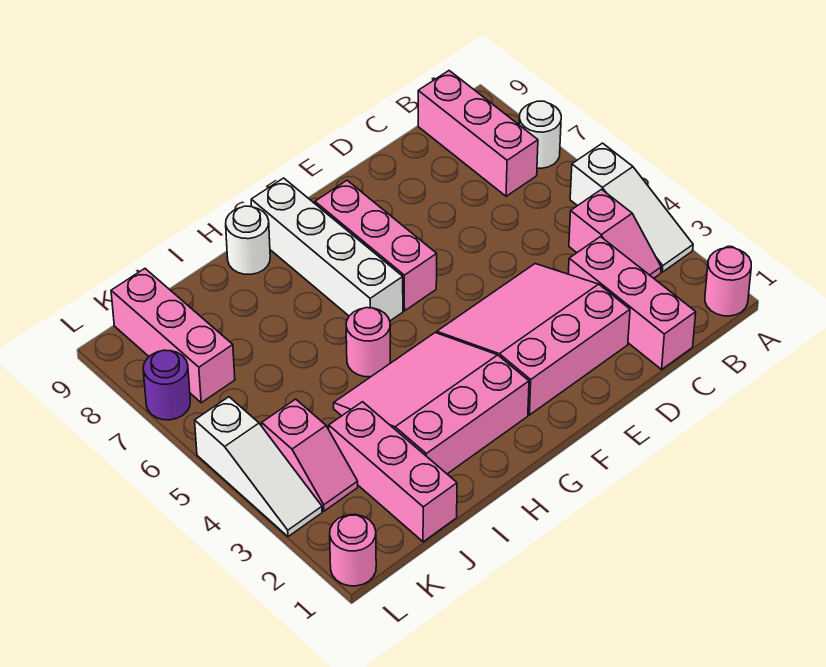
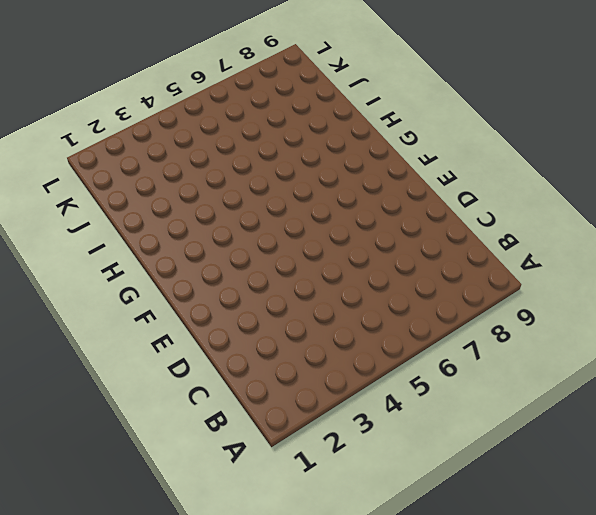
none -> pink round brick A1 level 1
none -> white slope A3:A5 level 1 top 5
none -> white round brick A7 level 1

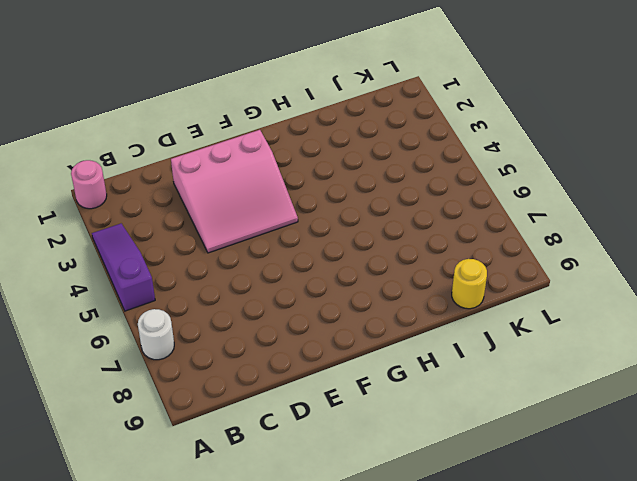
purple slope A3:A5 level 1 top 5 -> white slope A3:A5 level 1 top 5
yellow round brick J9 level 1 -> none
none -> pink slope B3:B4 level 1 top 4
none -> pink brick B7:B9 level 1
none -> pink brick C1:C3 level 1

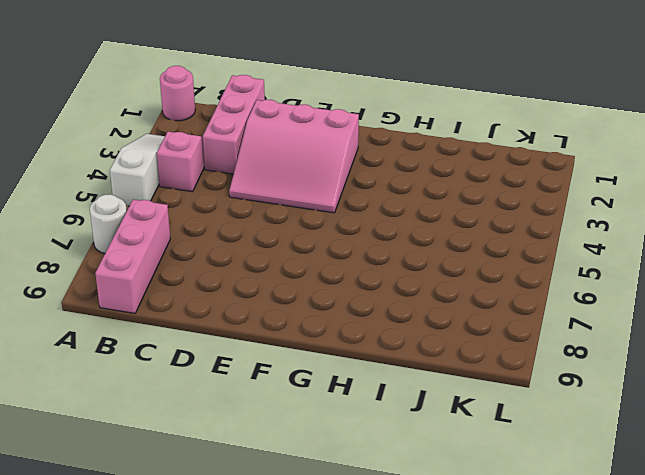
none -> pink brick F6:F8 level 1
none -> pink slope G2:I4 level 1 top 2
none -> white brick G6:G9 level 1

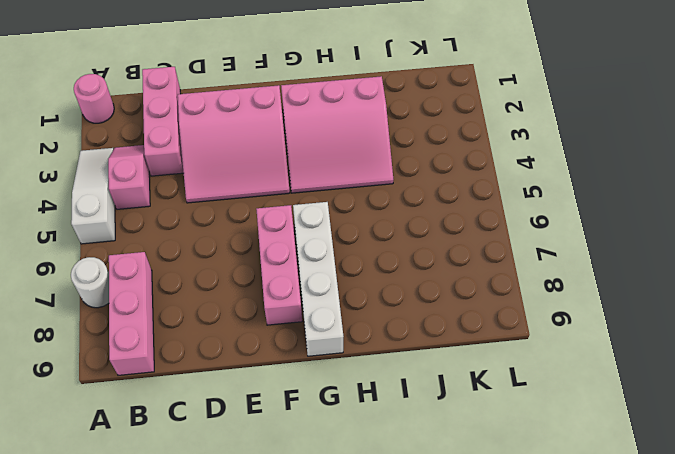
none -> pink round brick H5 level 1
none -> white round brick H9 level 1
none -> pink brick J1:J3 level 1

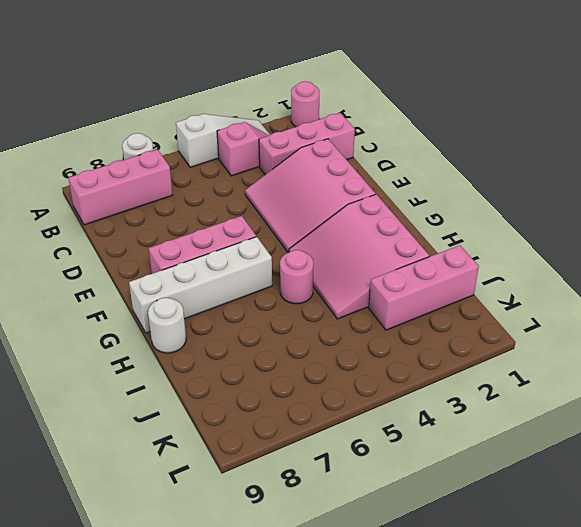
none -> pink slope K3:K4 level 1 top 4
none -> pink brick K7:K9 level 1
none -> pink round brick L1 level 1

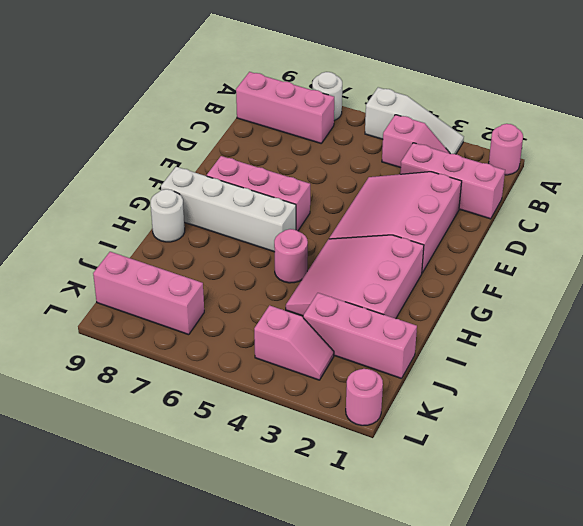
none -> white slope L3:L5 level 1 top 5
none -> purple round brick L7 level 1

